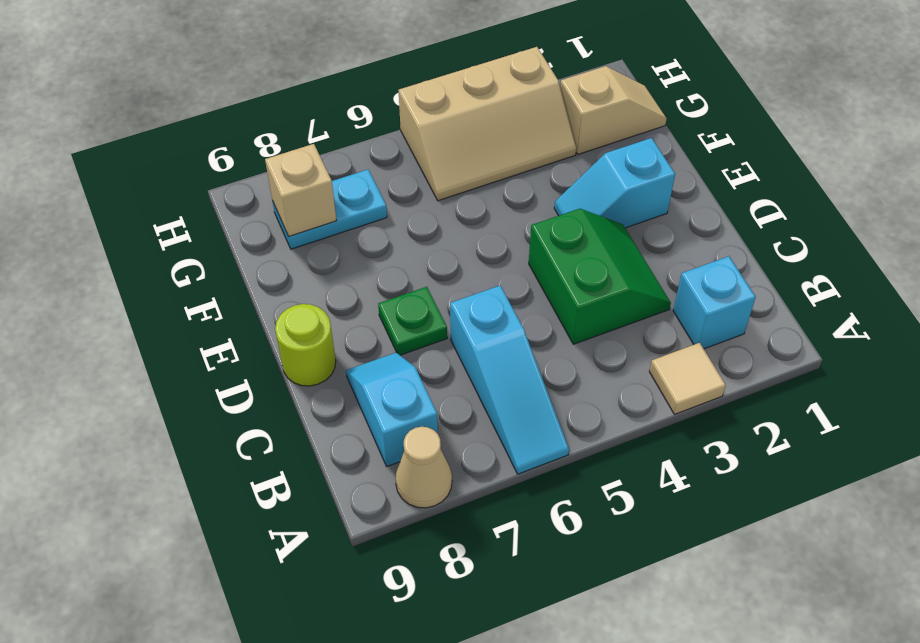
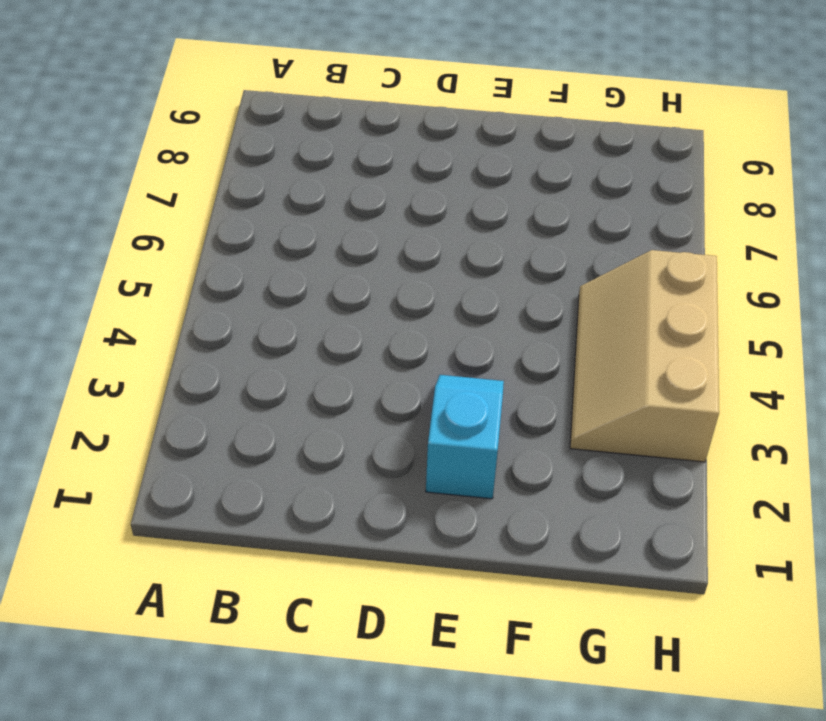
none -> tan tile A3 level 1
none -> cyan slope A6:C6 level 1 top C
none -> tan cone A8 level 1

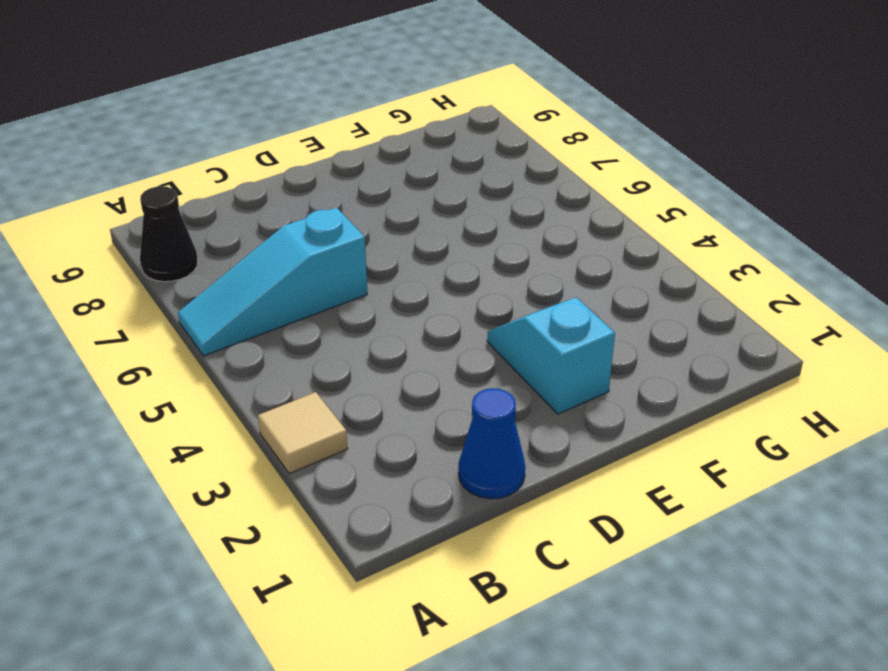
black cone A8 level 1 -> tan cone A8 level 1
blue cone C1 level 1 -> none
none -> cyan brick B2 level 1
none -> cyan slope B8:C8 level 1 top B
none -> green slope C3:D4 level 1 top 4

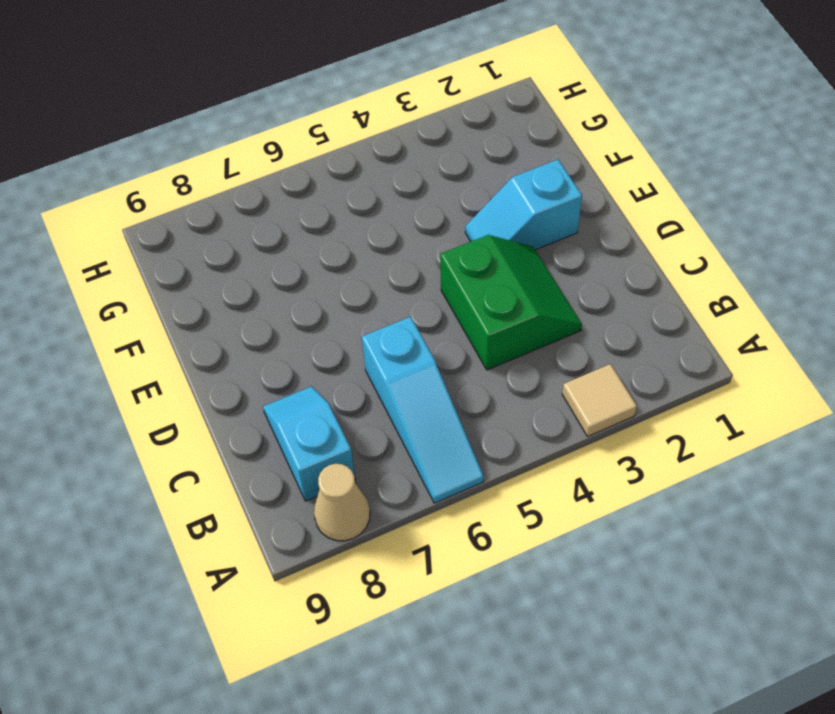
none -> cyan brick B2 level 1
none -> green plate D7 level 1
none -> lime round brick D9 level 1

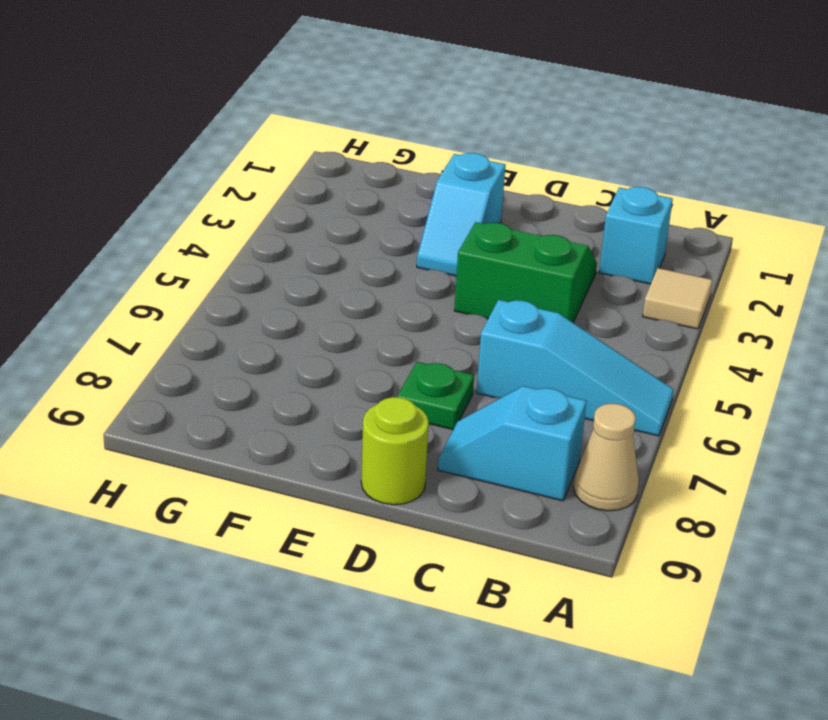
none -> tan slope G1:G2 level 1 top 2
none -> tan slope G3:H5 level 1 top H
none -> cyan plate G7:G8 level 1

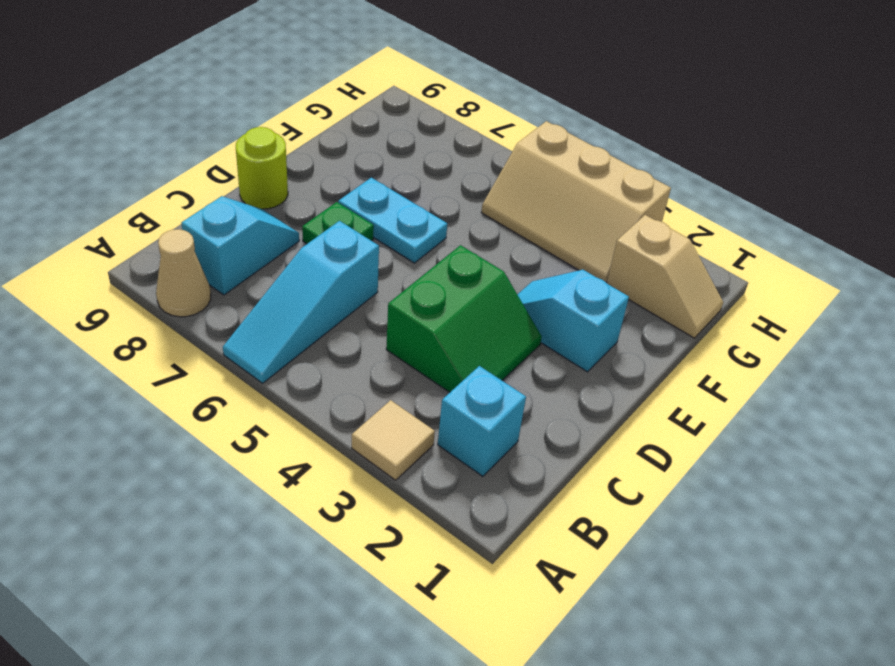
cyan plate E6:E7 level 1 -> cyan plate G7:G8 level 1
none -> tan brick G8 level 2

